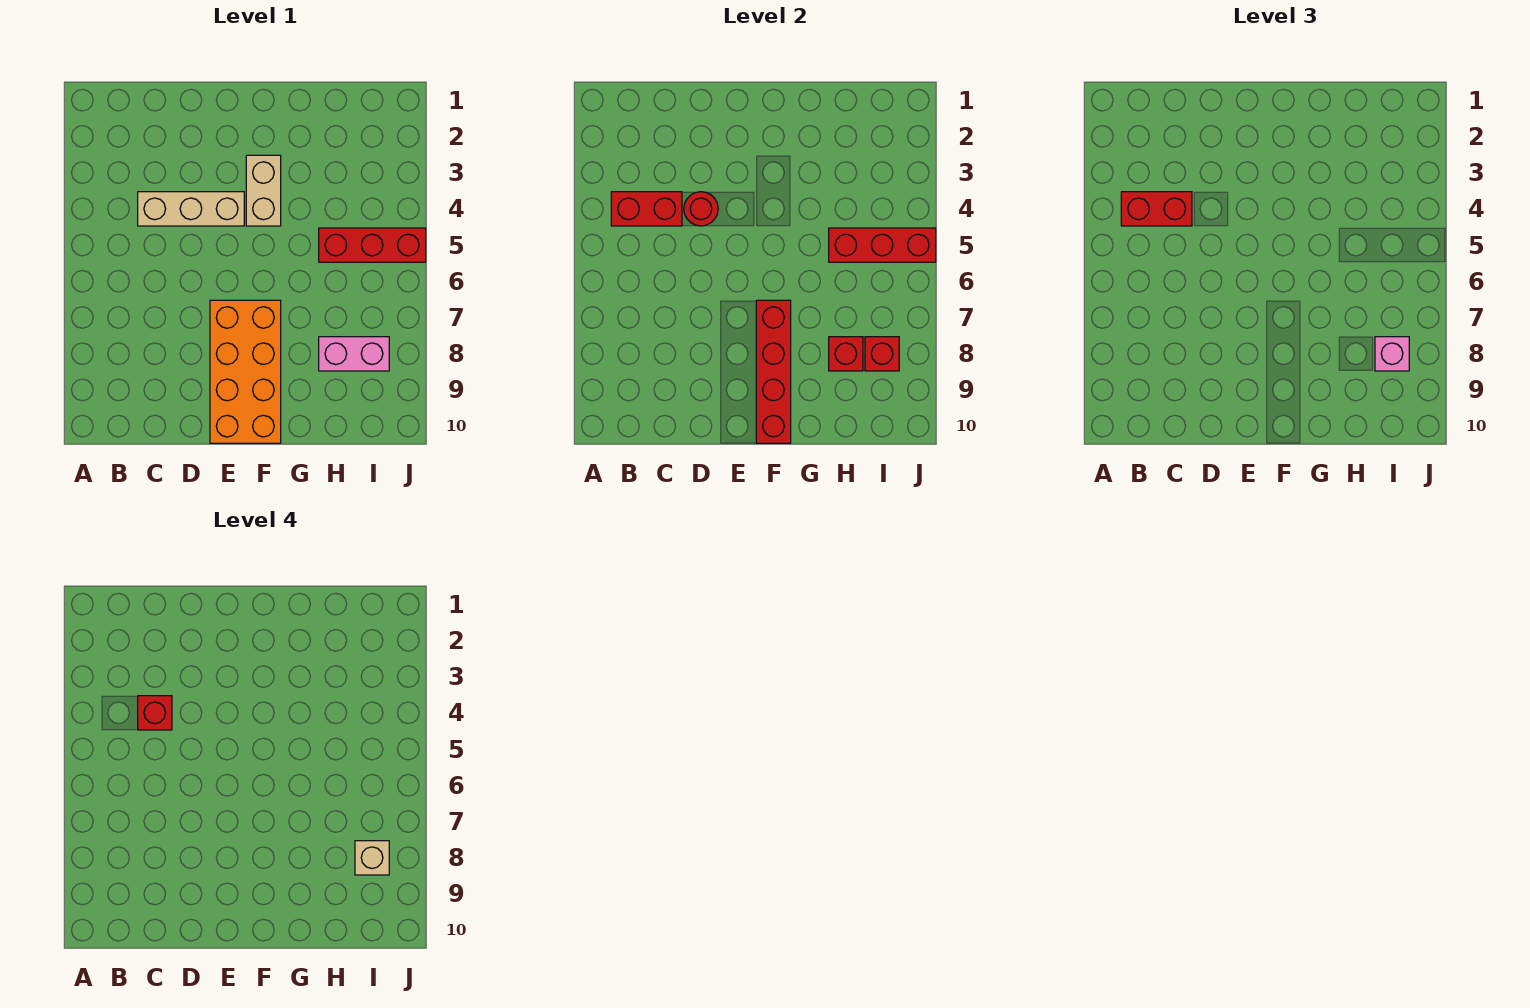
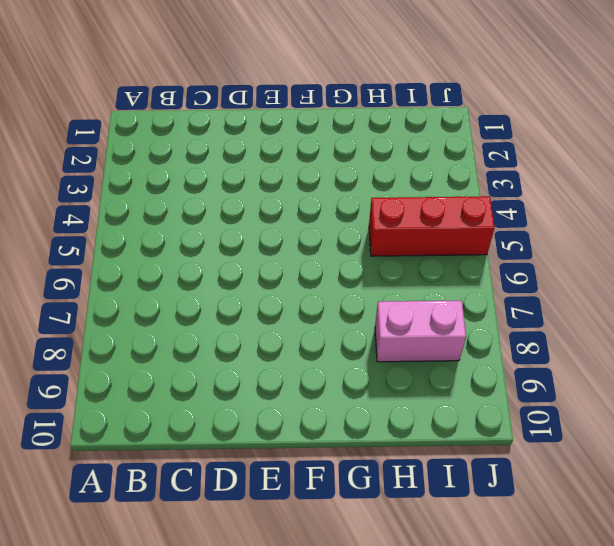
none -> tan brick C4:E4 level 1
none -> orange brick E7:F10 level 1
none -> tan brick F3:F4 level 1

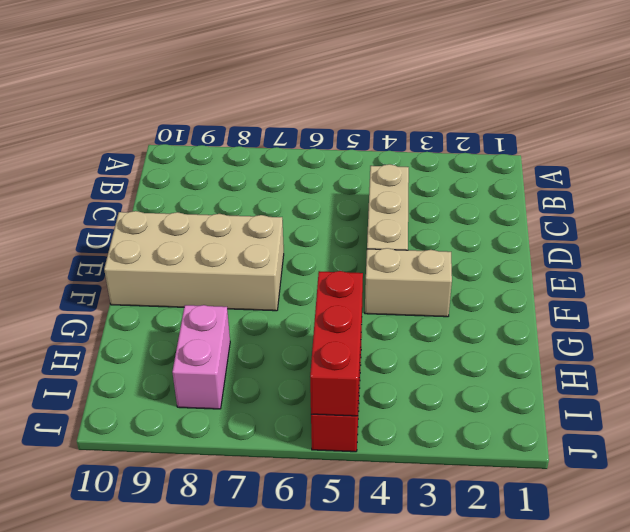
tan brick E7:F10 level 1 -> orange brick E7:F10 level 1
none -> red brick B4:C4 level 2
none -> red round brick D4 level 2
none -> red brick F7:F10 level 2

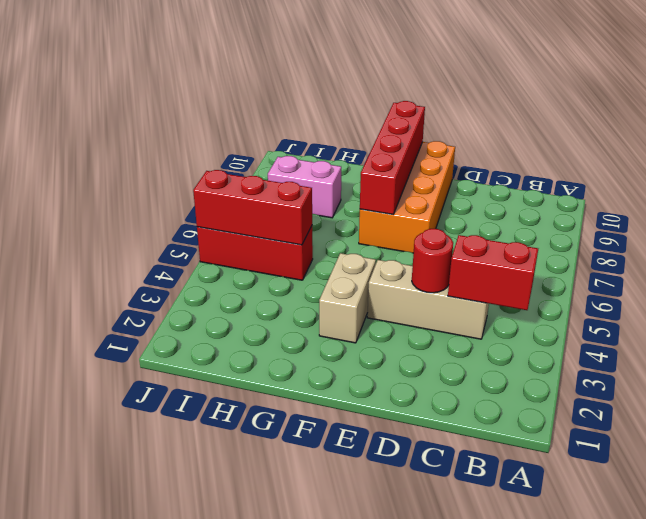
none -> red brick H8 level 2
none -> red brick I8 level 2
none -> red brick B4:C4 level 3

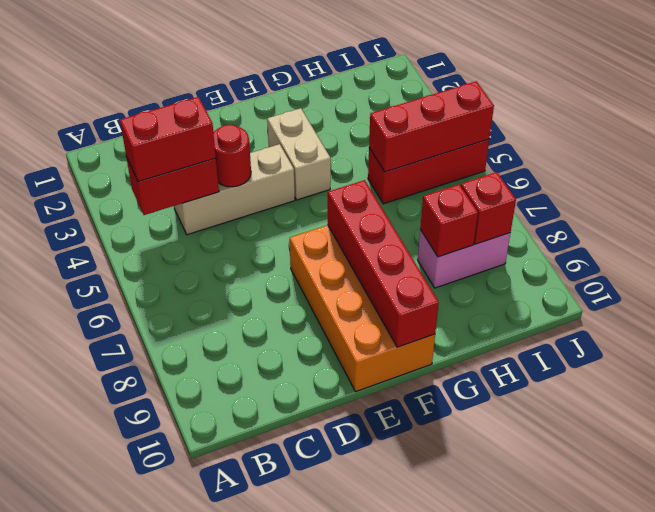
none -> pink brick I8 level 3
none -> red brick C4 level 4
none -> tan brick I8 level 4

